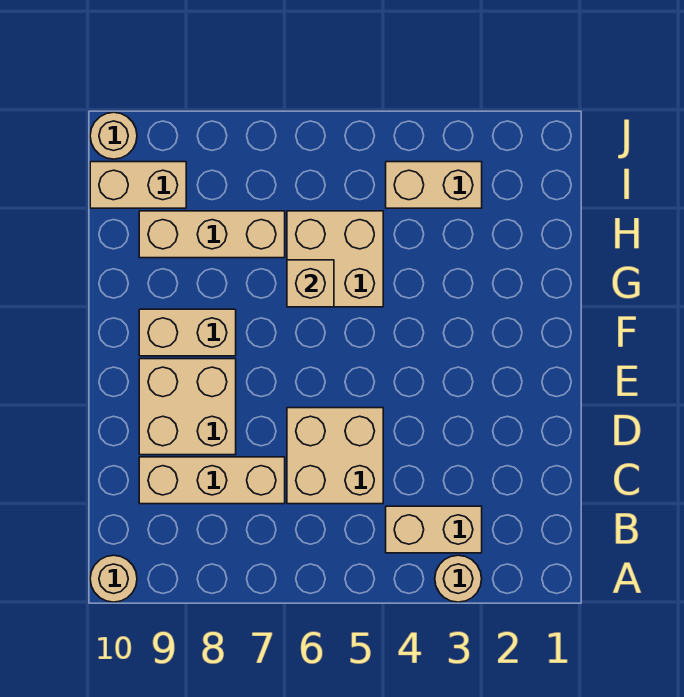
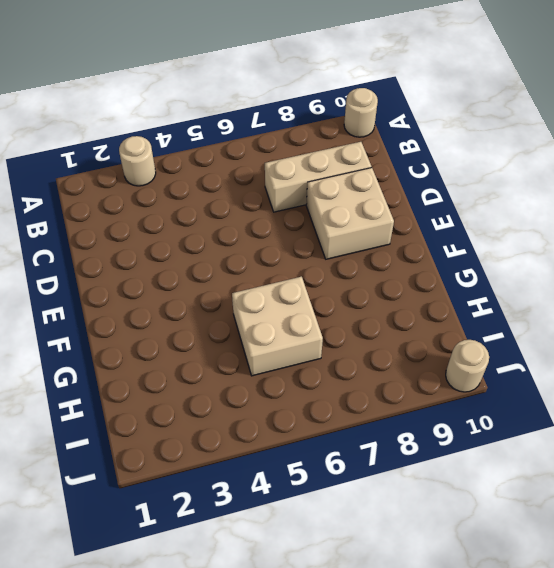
none -> tan brick B3:B4 level 1
none -> tan brick C5:D6 level 1
none -> tan brick F8:F9 level 1

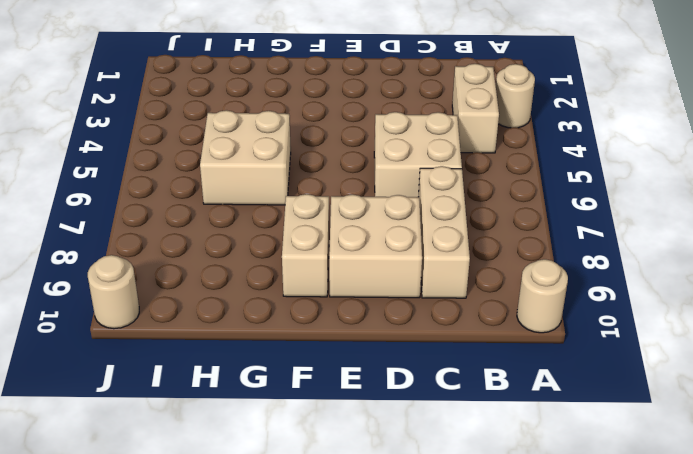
none -> tan brick H7:H9 level 1
none -> tan brick I3:I4 level 1
none -> tan brick I9:I10 level 1

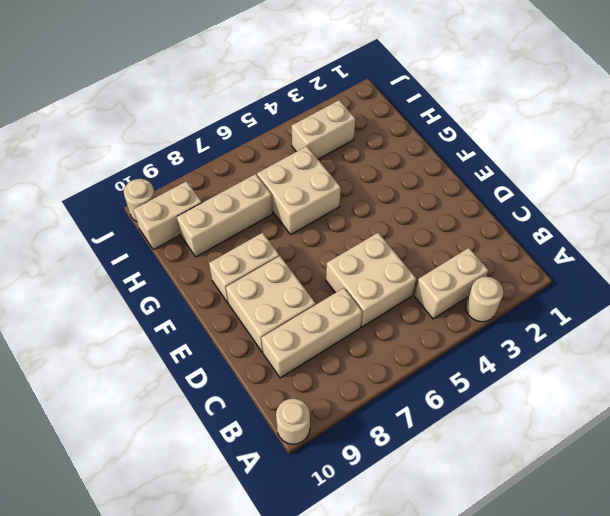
none -> tan brick G6 level 2

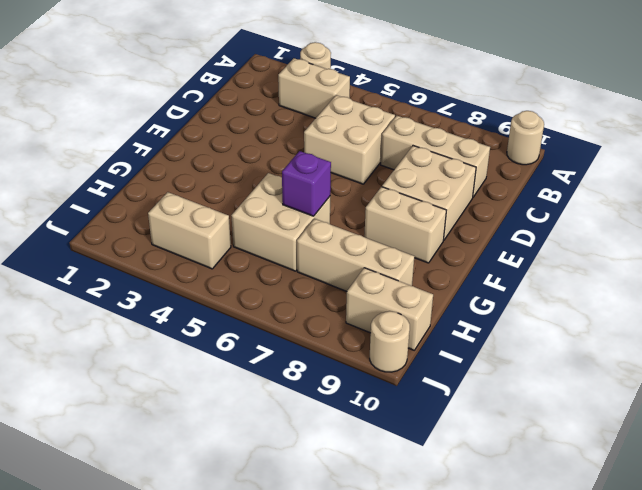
purple brick G6 level 2 -> tan brick G6 level 2

